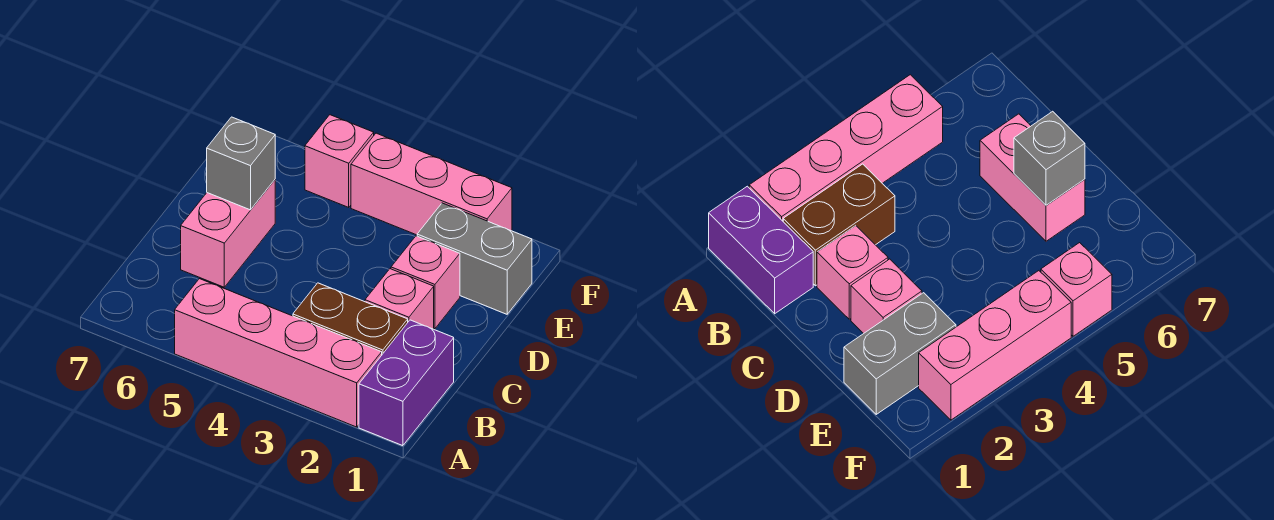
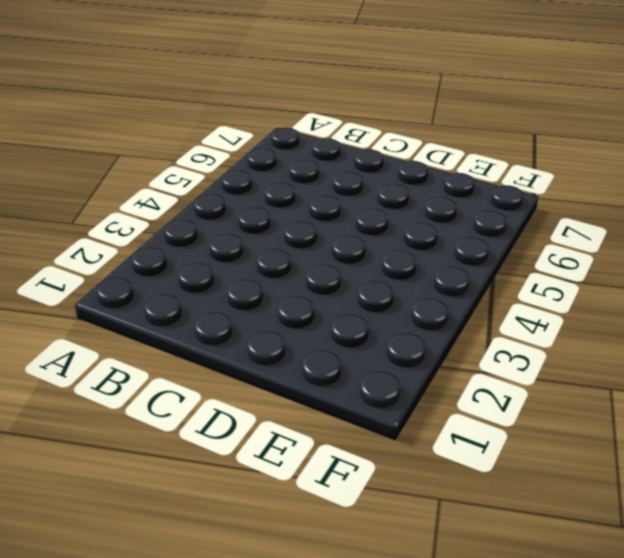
none -> purple brick A1:B1 level 1
none -> pink brick A2:A5 level 1

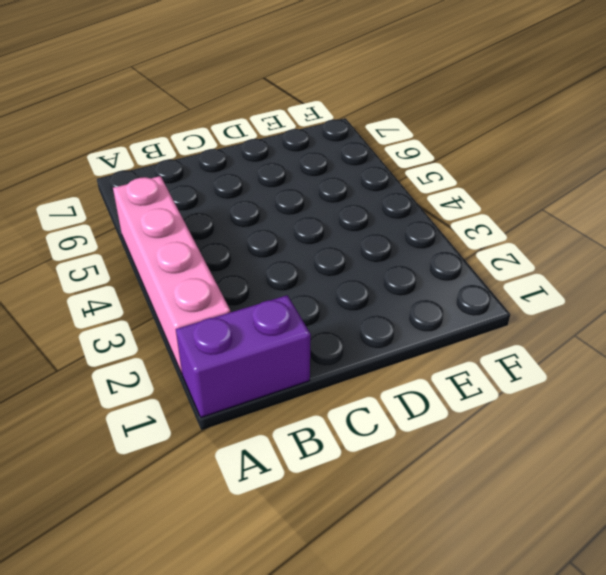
none -> brown brick B2:B3 level 1
none -> pink brick C2 level 1

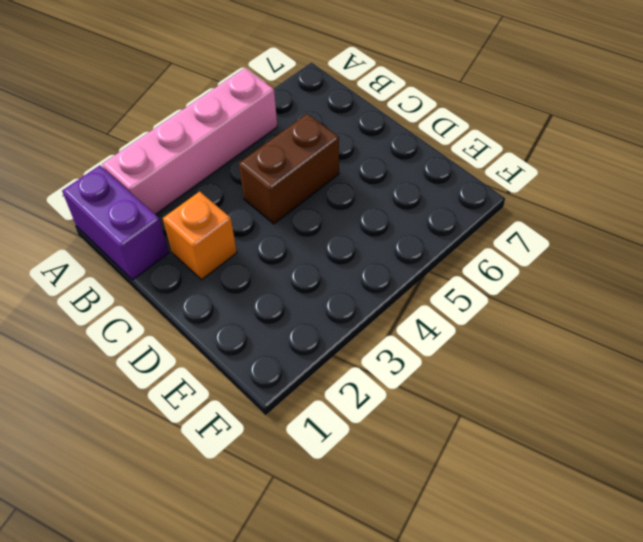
orange brick C2 level 1 -> pink brick C2 level 1
brown brick C4:C5 level 1 -> brown brick B2:B3 level 1
none -> pink brick C6:D6 level 1
none -> pink brick D2 level 1

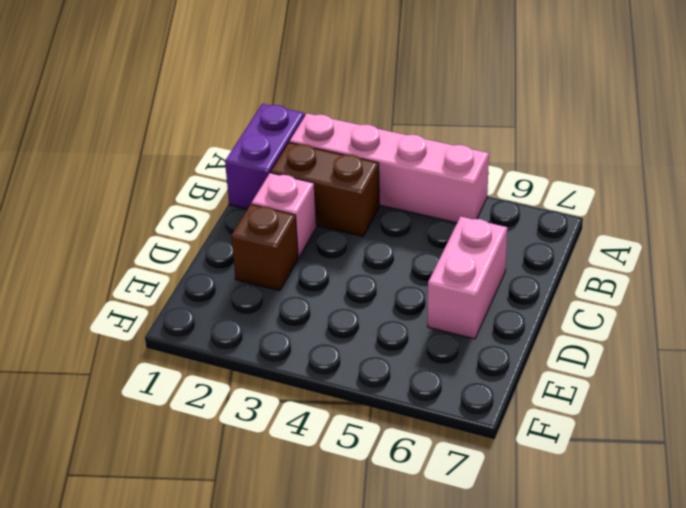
brown brick D2 level 1 -> pink brick D2 level 1
none -> grey brick E1:E2 level 1
none -> pink brick F2:F4 level 1

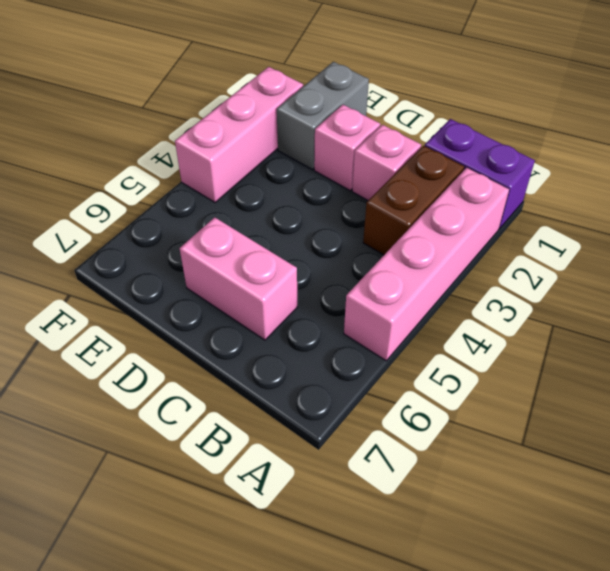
none -> pink brick F5 level 1
none -> grey brick D6 level 2

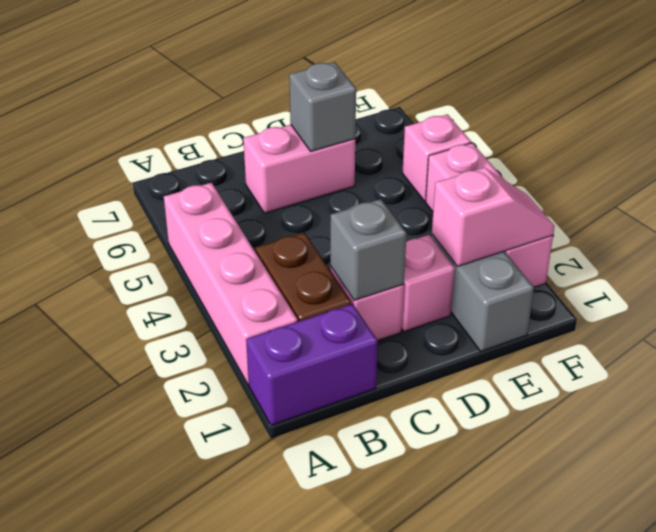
grey brick C2 level 2 -> none
pink slope E2:F2 level 2 top E -> none

